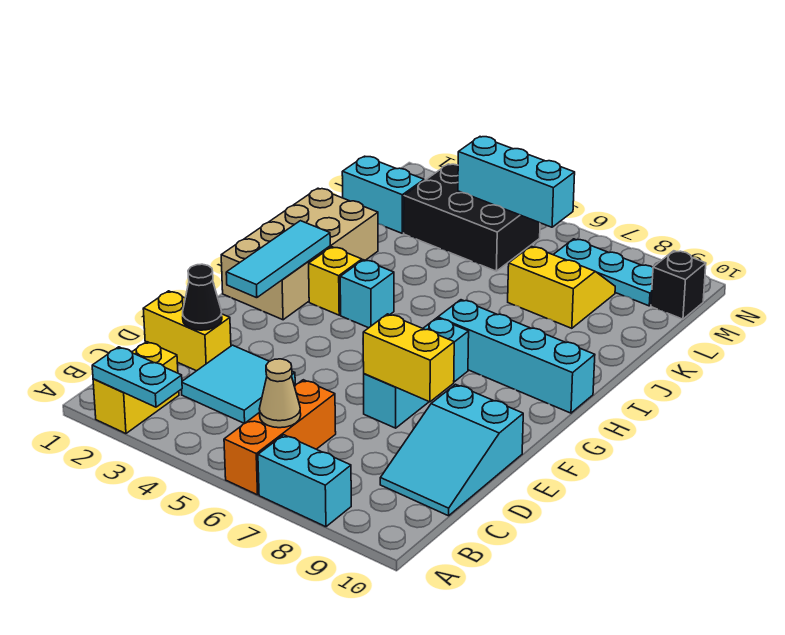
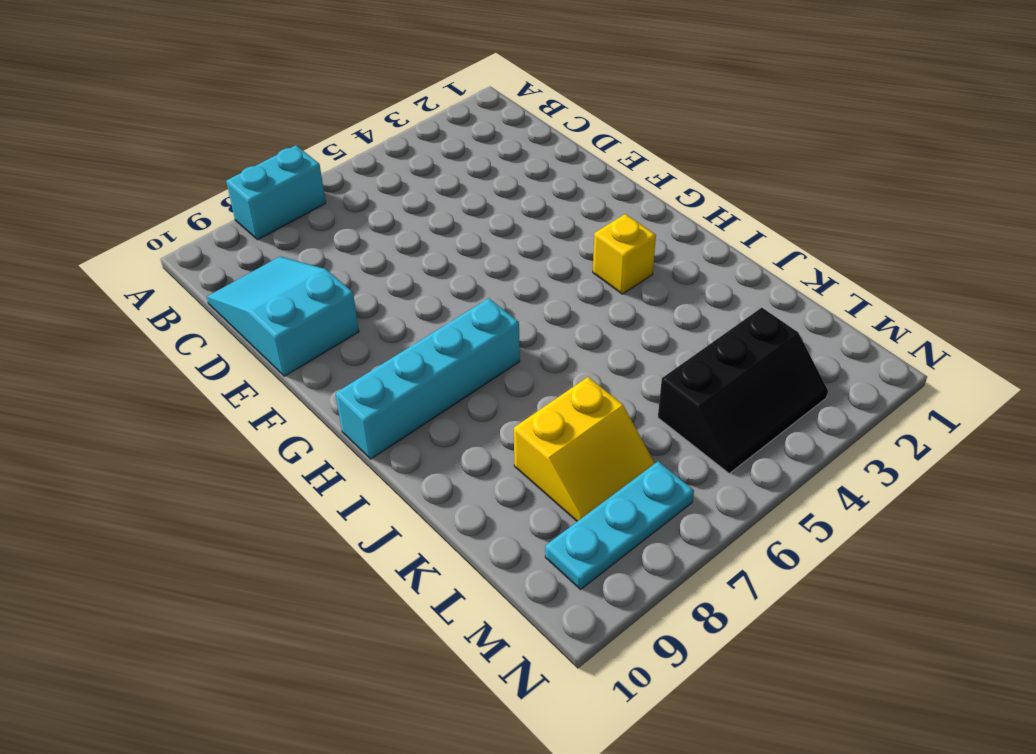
black slope L3:M5 level 1 top L -> black brick L3:M5 level 1
none -> yellow brick A2:B2 level 1
none -> orange brick A6:C6 level 1
none -> cyan tile C3:D4 level 1

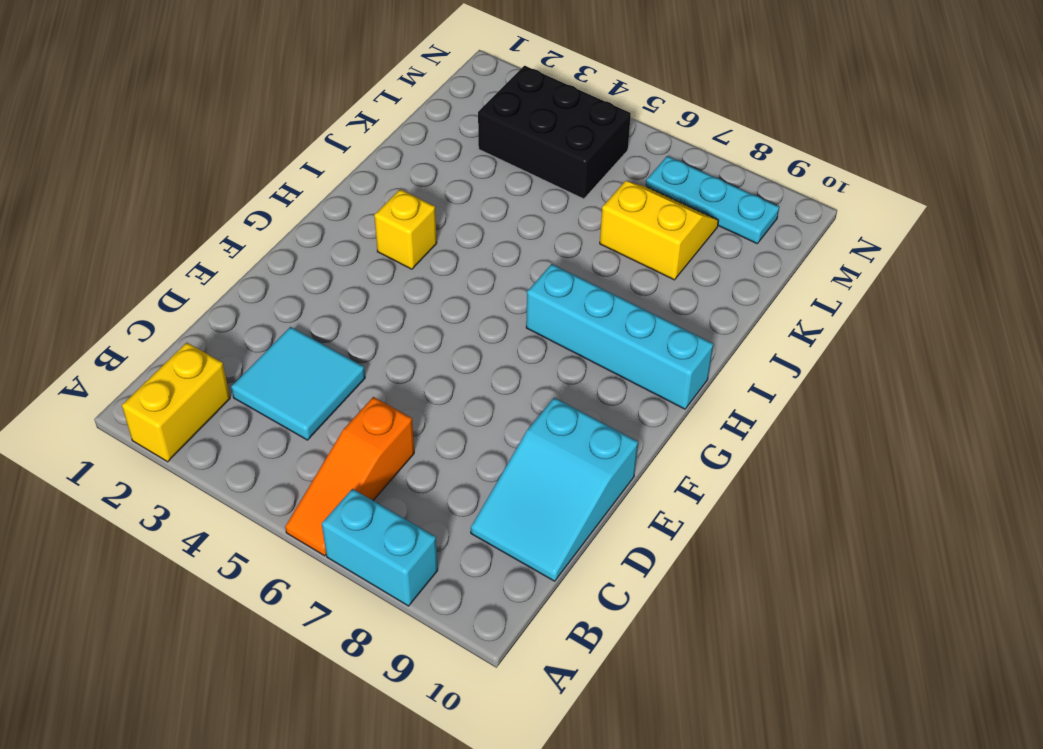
orange slope A6:C6 level 1 top C -> orange brick A6:C6 level 1
none -> yellow brick D1:D2 level 1
none -> cyan brick E7:G7 level 1
none -> tan brick G1:J2 level 1

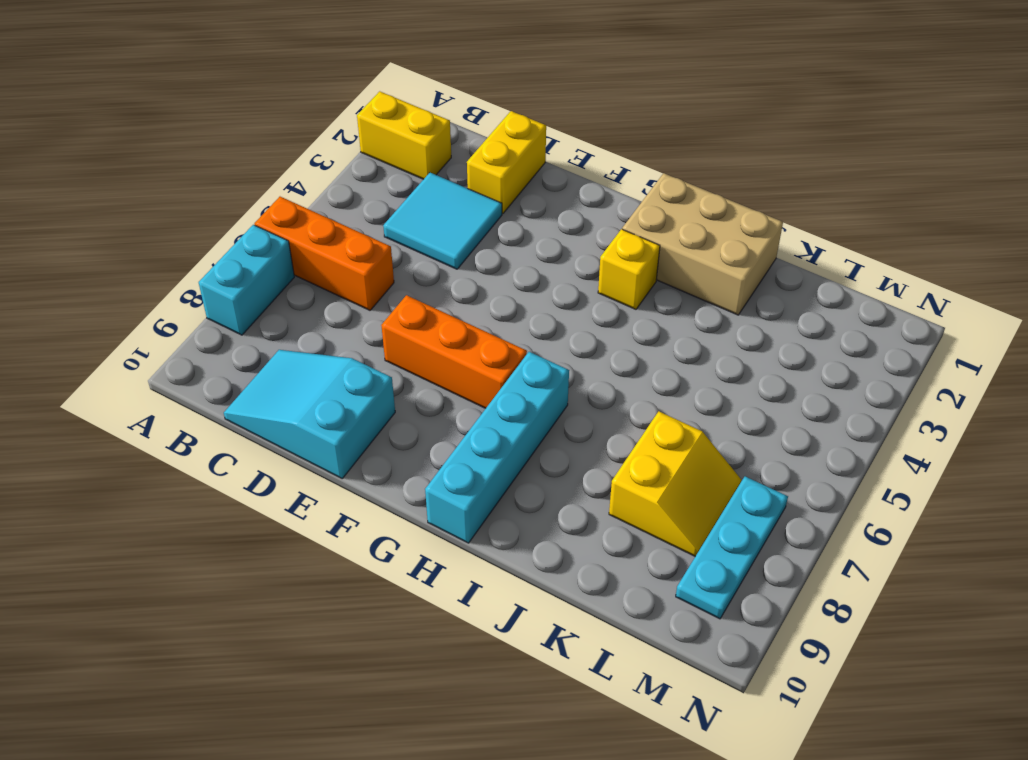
orange brick E7:G7 level 1 -> cyan brick E7:G7 level 1
tan brick H1:J2 level 1 -> tan brick G1:J2 level 1
none -> cyan brick H4 level 1
none -> cyan brick L1:L2 level 1
none -> black brick L3:M5 level 1

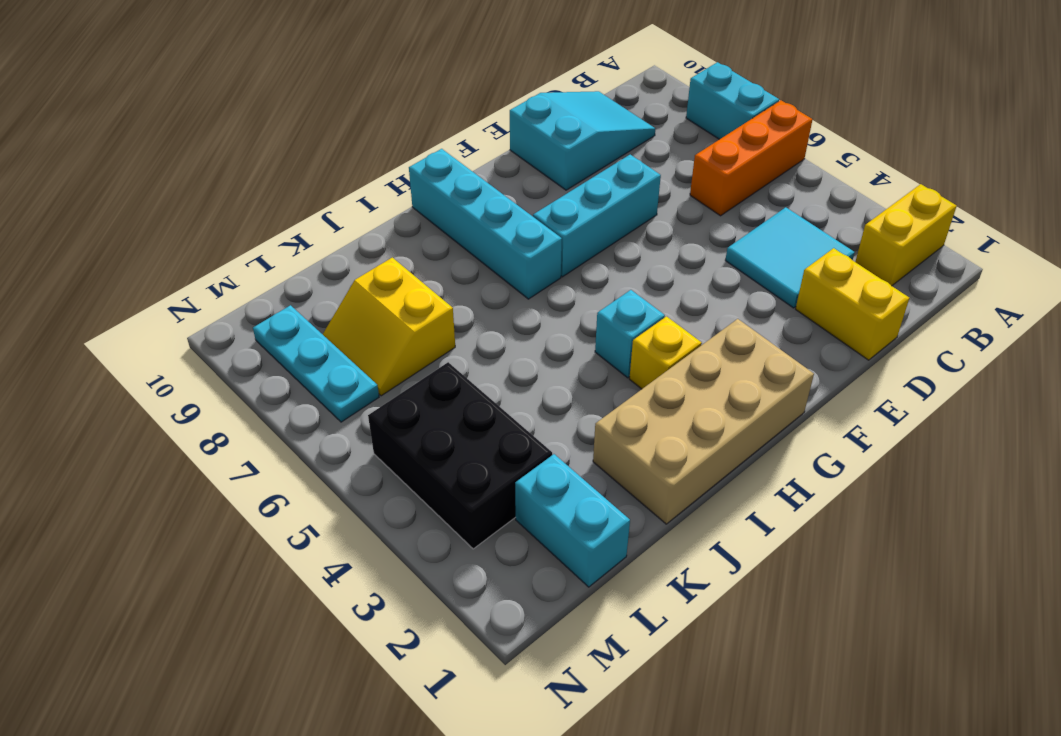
none -> black brick M10 level 1
none -> cyan plate A2:A3 level 2
none -> tan cone B6 level 2

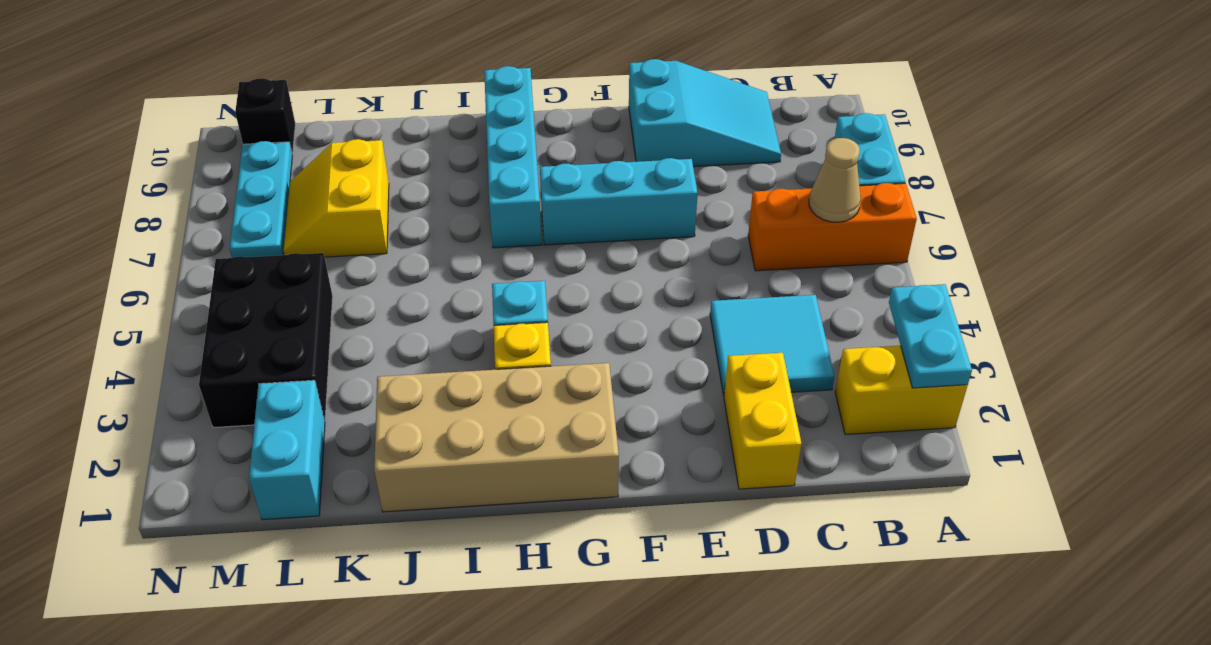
none -> black cone D2 level 2
none -> yellow brick E7:E8 level 2
none -> cyan tile F2:H2 level 2

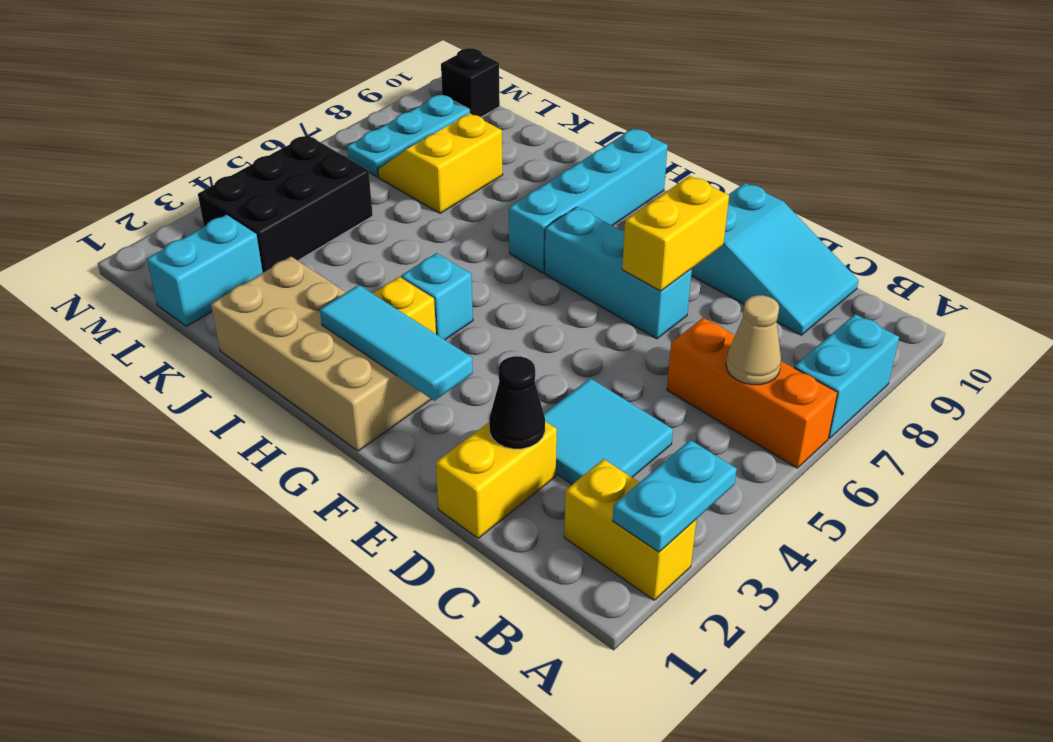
none -> cyan brick M4:M6 level 2

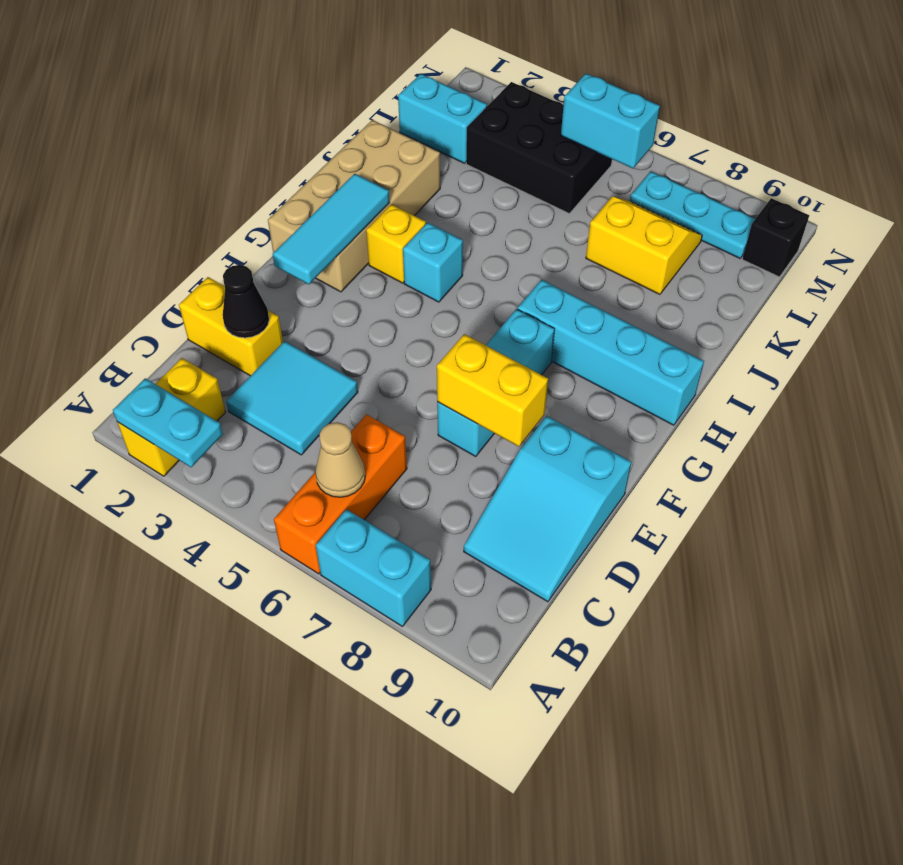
cyan brick M5:M6 level 2 -> cyan brick M4:M6 level 2

